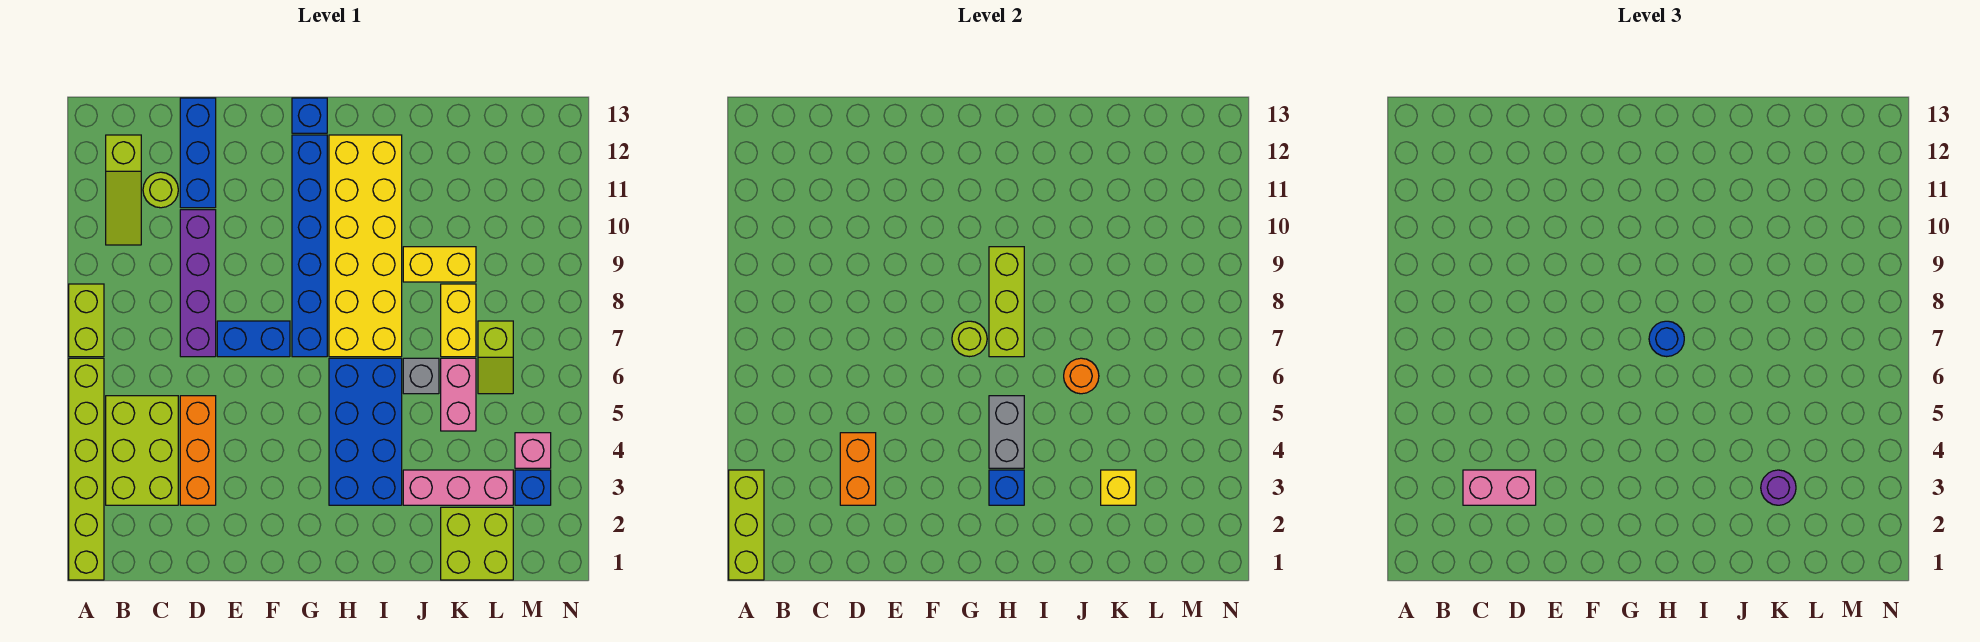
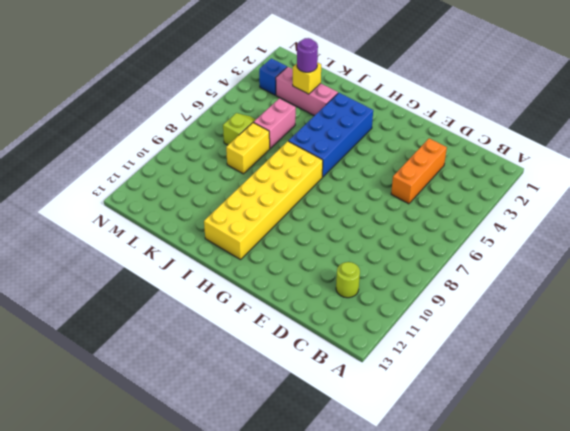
none -> lime brick A1:A6 level 1
none -> lime brick A7:A8 level 1
none -> lime brick B3:C5 level 1
none -> lime slope B10:B12 level 1 top 12

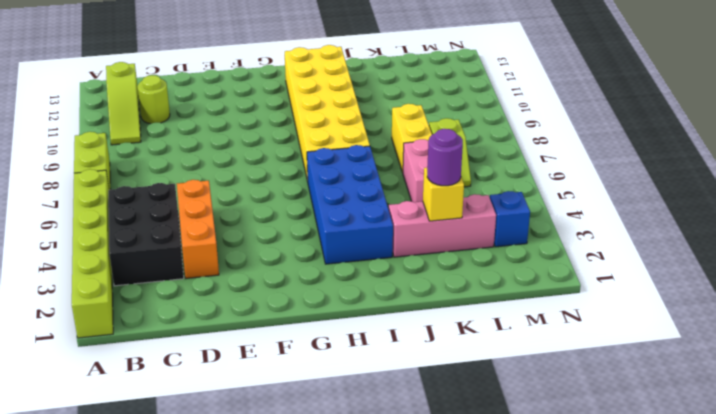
black brick B3:C5 level 1 -> lime brick B3:C5 level 1
none -> purple brick D7:D10 level 1
none -> blue brick D11:D13 level 1
none -> blue brick E7:F7 level 1
none -> blue brick G7:G12 level 1

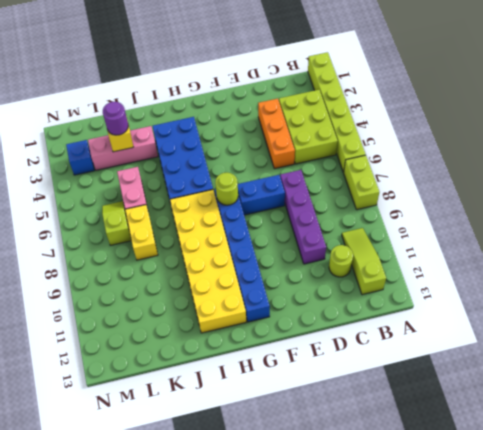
none -> blue brick D11:D13 level 1
none -> blue brick G13 level 1
none -> grey brick J6 level 1
none -> yellow brick J9:K9 level 1

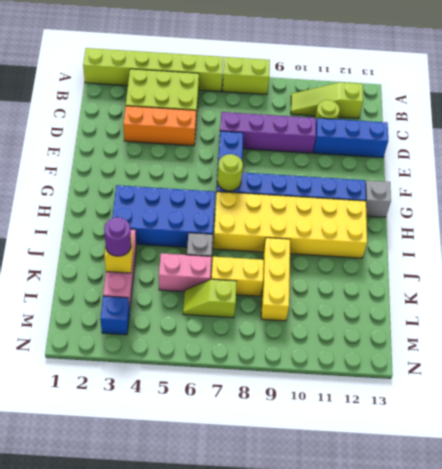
grey brick G13 level 1 -> blue brick G13 level 1
yellow brick J9:L9 level 1 -> yellow brick J9:K9 level 1
none -> lime brick K1:L2 level 1
none -> pink brick M4 level 1
none -> lime brick A1:A3 level 2
none -> orange brick D3:D4 level 2

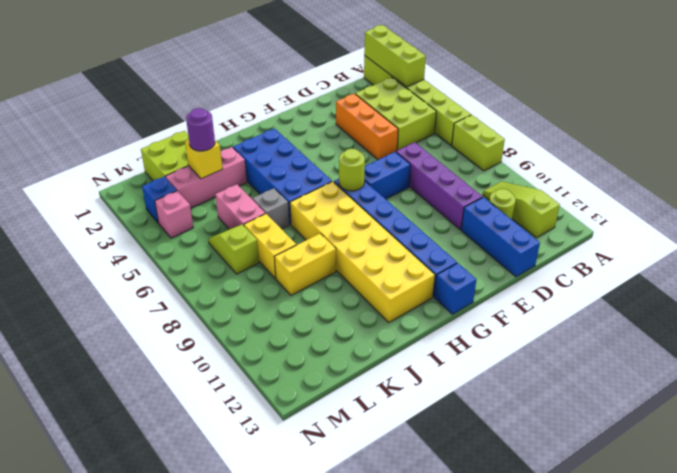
none -> orange brick D3:D4 level 2
none -> blue brick H3 level 2
none -> grey brick H4:H5 level 2
none -> lime brick H7:H9 level 2

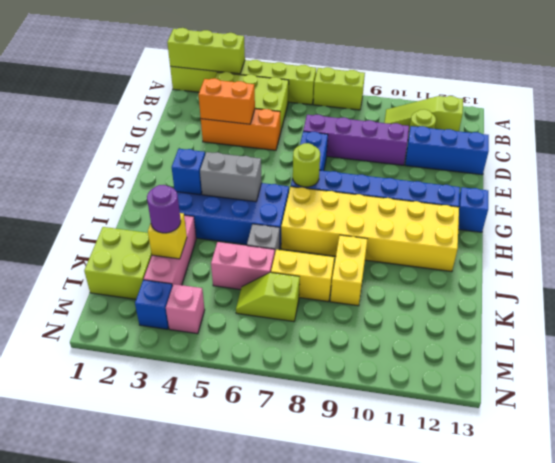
none -> lime brick H7:H9 level 2
none -> orange round brick J6 level 2
none -> pink brick C3:D3 level 3
none -> blue round brick H7 level 3

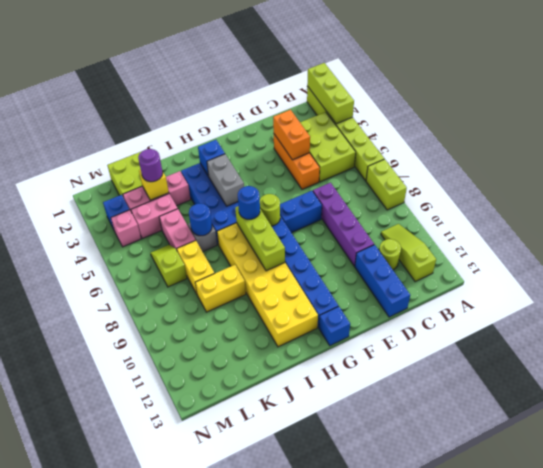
blue round brick J6 level 2 -> orange round brick J6 level 2
pink brick K4:L4 level 1 -> pink brick C3:D3 level 3

